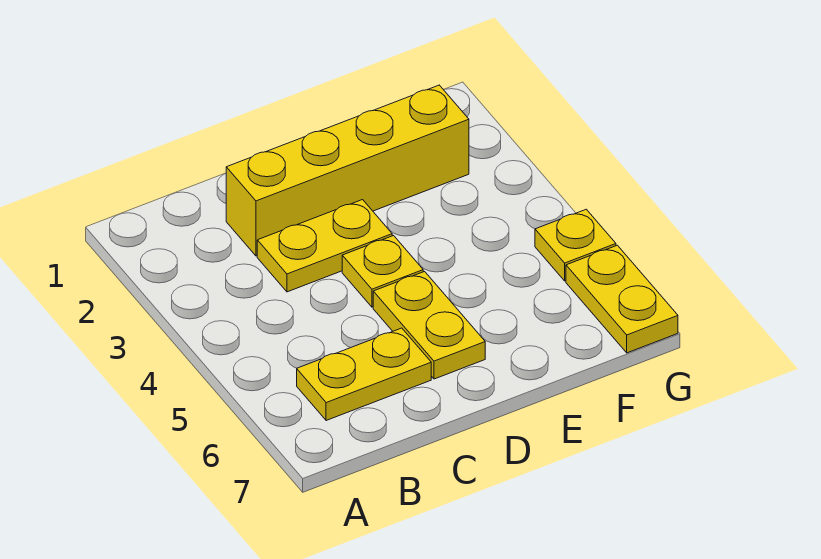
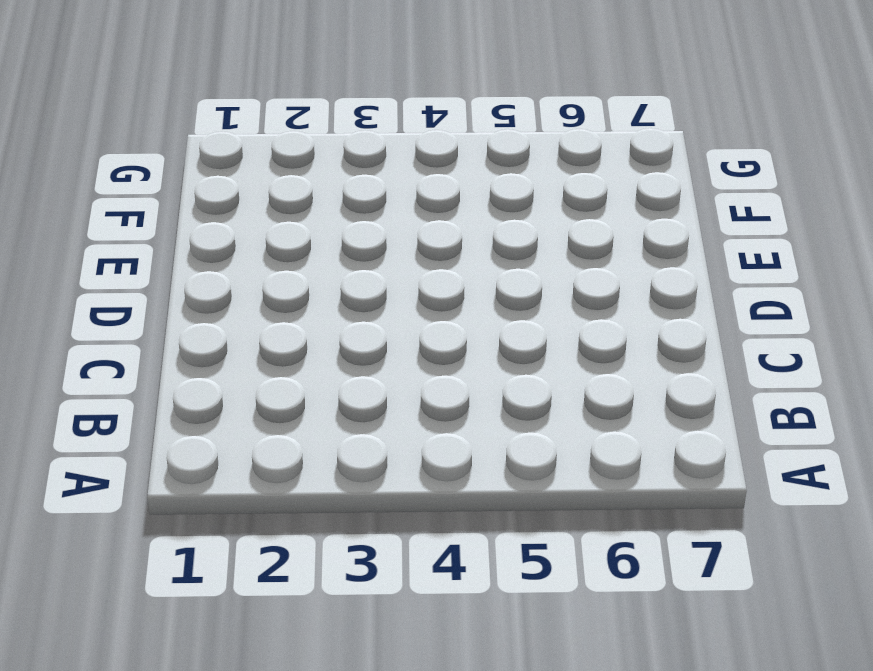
none -> yellow plate B6:C6 level 1
none -> yellow brick C2:F2 level 1

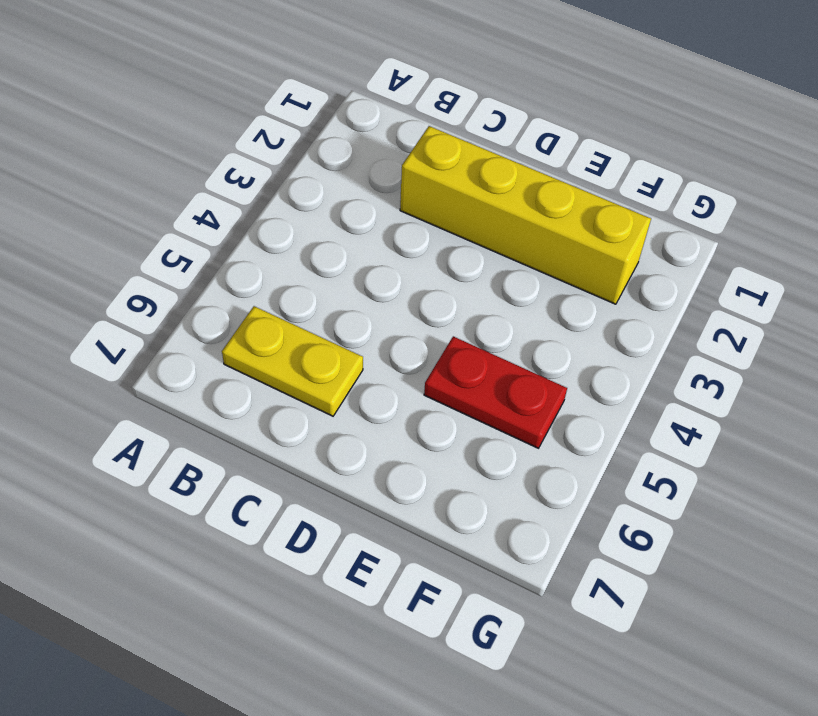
red plate E5:F5 level 1 -> none
none -> yellow plate C3:D3 level 1
none -> yellow plate D4 level 1

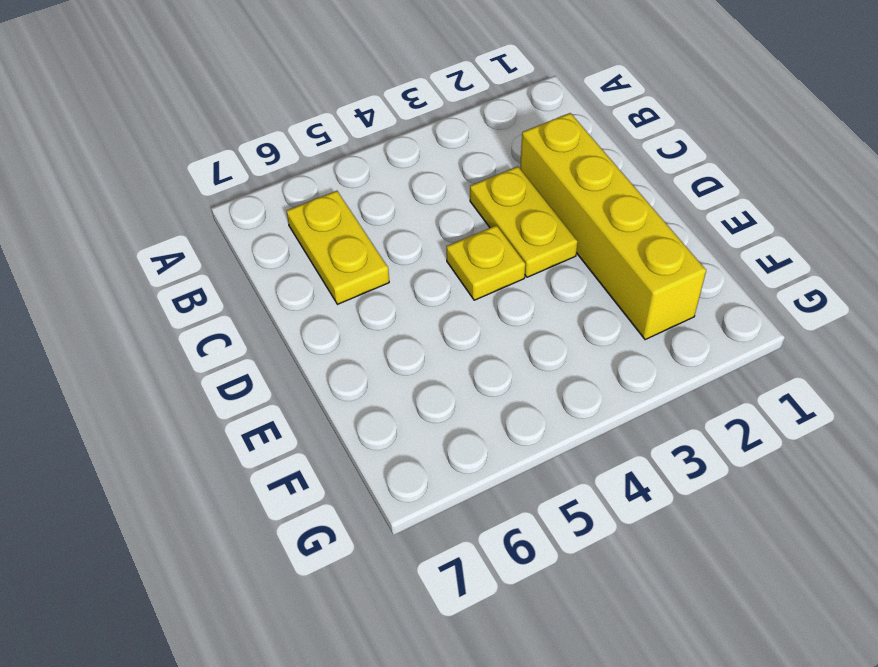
none -> yellow plate D5:D6 level 1
none -> yellow plate G5 level 1

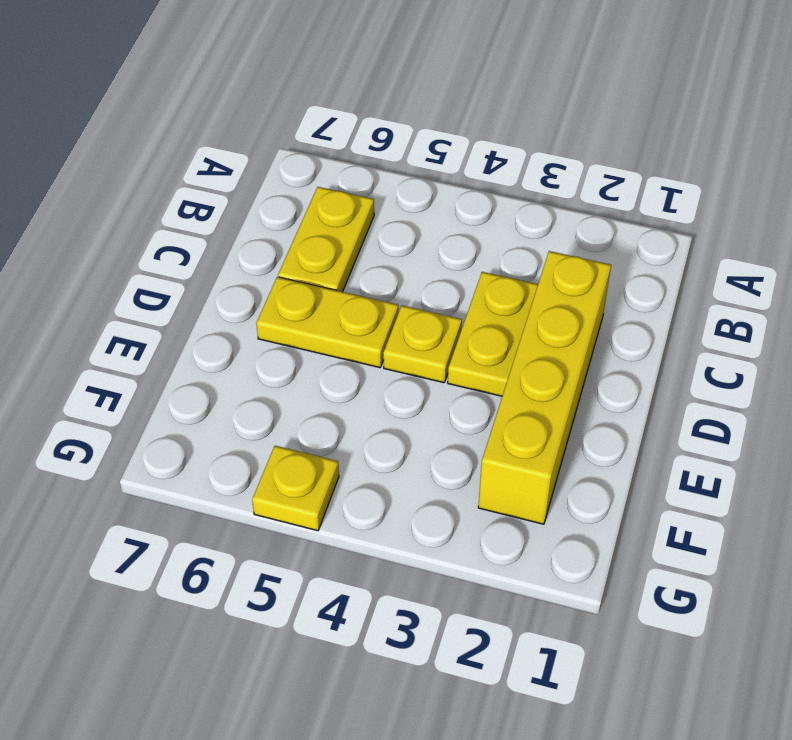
none -> yellow plate G6:G7 level 1

